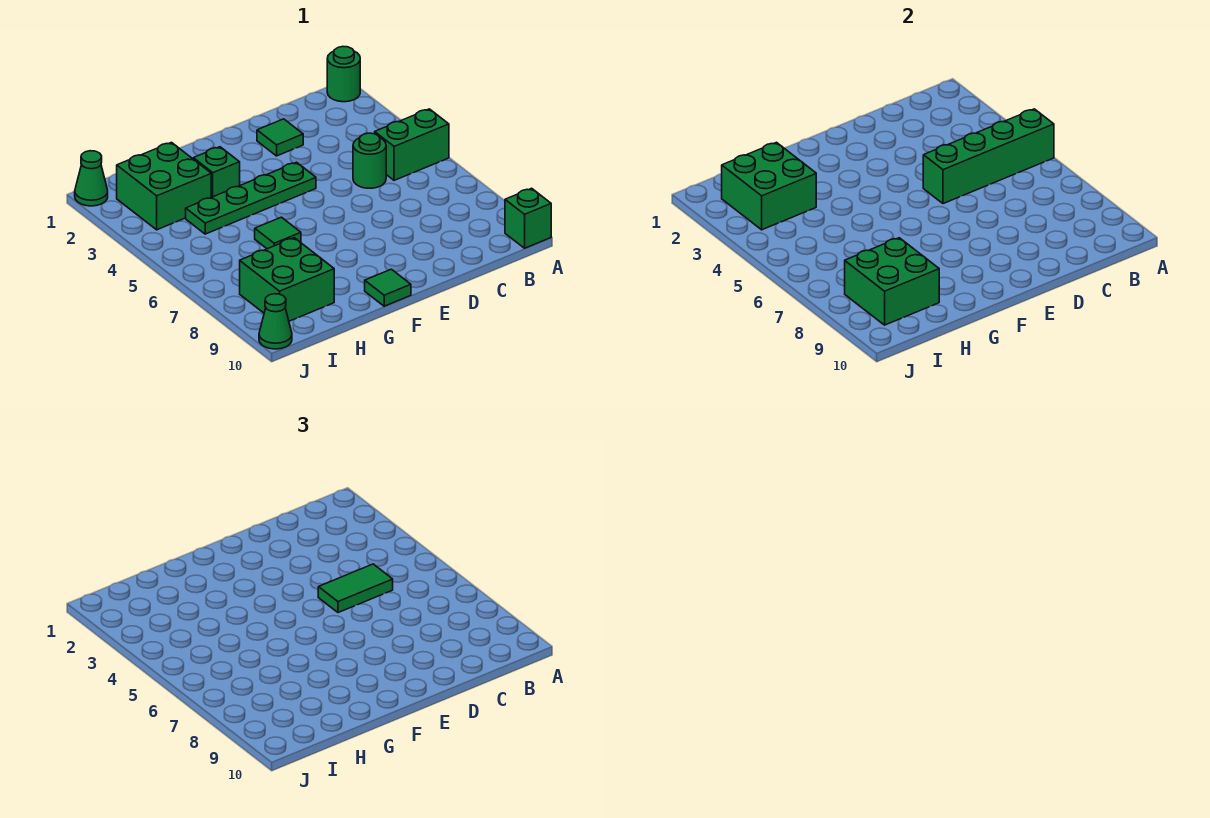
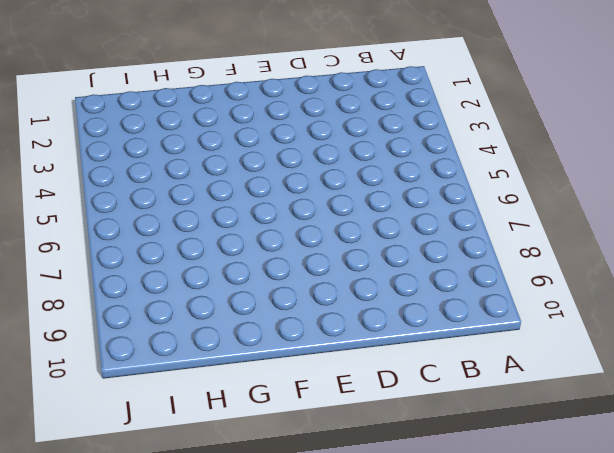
none -> green round brick A1 level 1
none -> green brick A5:B5 level 1
none -> green brick A10 level 1

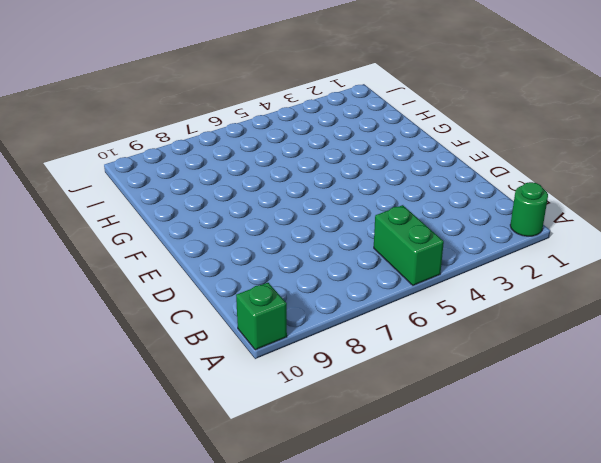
none -> green round brick C5 level 1
none -> green tile D2 level 1
none -> green plate E4:H4 level 1

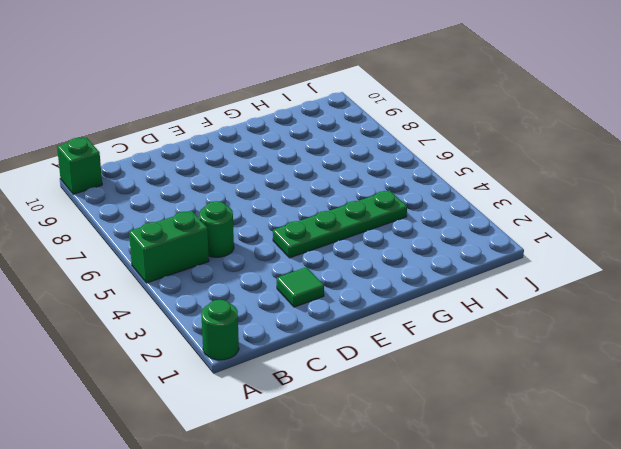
none -> green tile F10 level 1
none -> green brick G3 level 1
none -> green tile G6 level 1

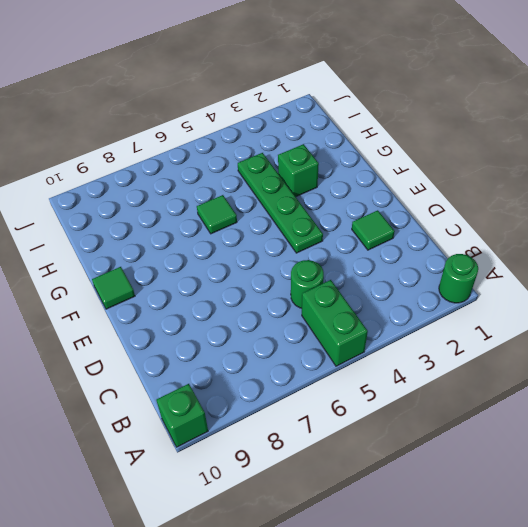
none -> green brick H2:I3 level 1
none -> green brick H8:I9 level 1
none -> green cone J1 level 1

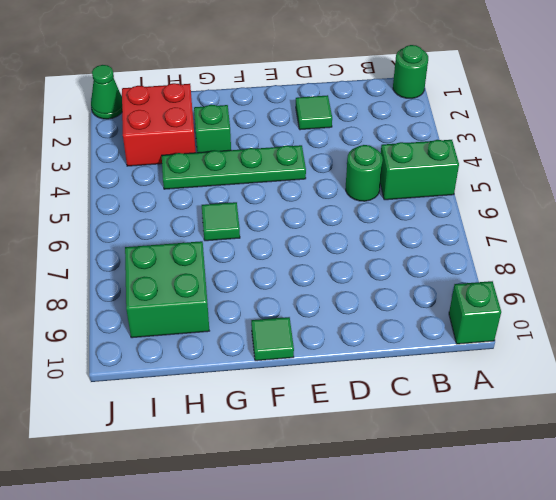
red brick H2:I3 level 1 -> green brick H2:I3 level 1
none -> green cone J10 level 1
none -> green brick A5:D5 level 2
none -> green brick H2:I3 level 2

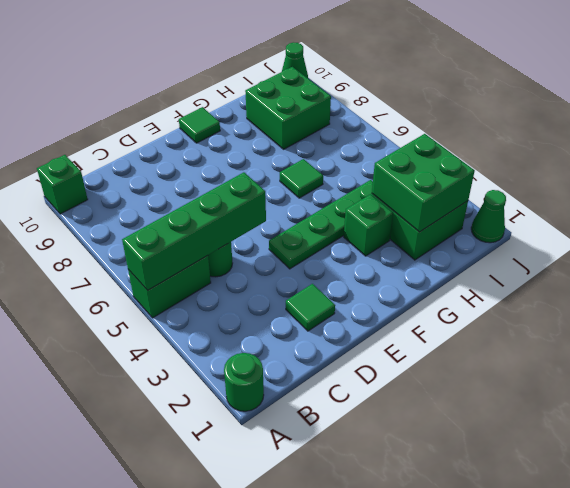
none -> green brick H8:I9 level 2
none -> green tile C5:D5 level 3

